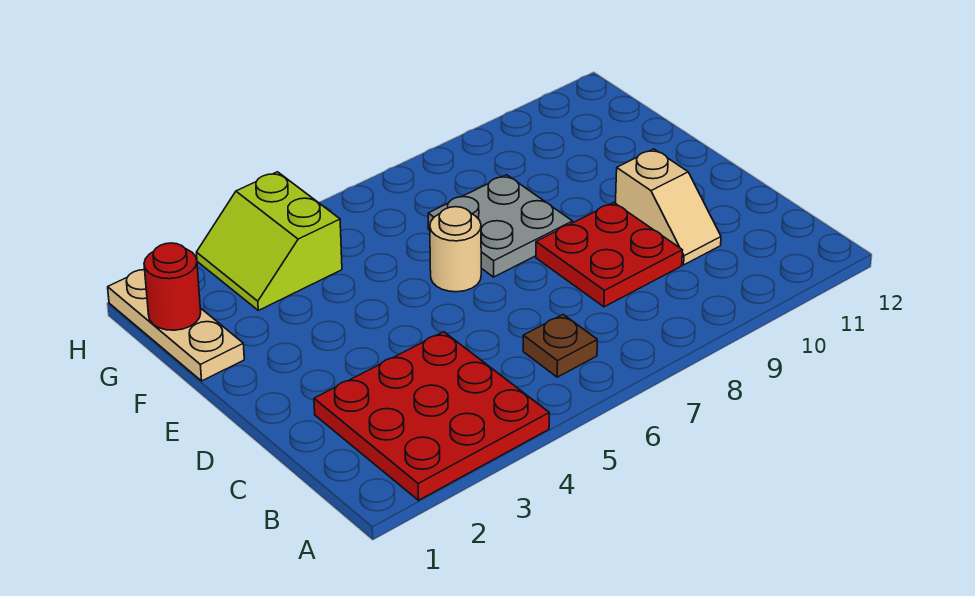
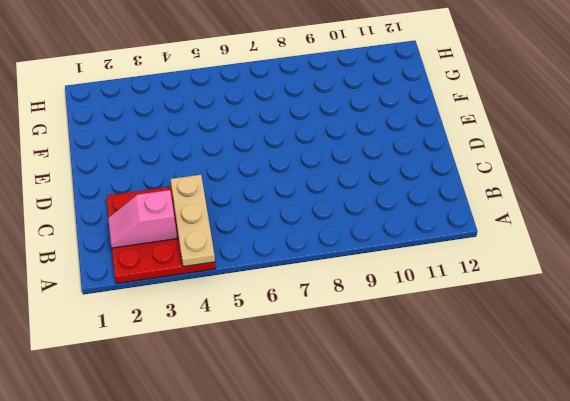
tan plate A4:C4 level 2 -> tan plate F1:H1 level 1
pink slope B2:B3 level 2 top 3 -> none
none -> brown plate B6 level 1
none -> red plate C8:D9 level 1

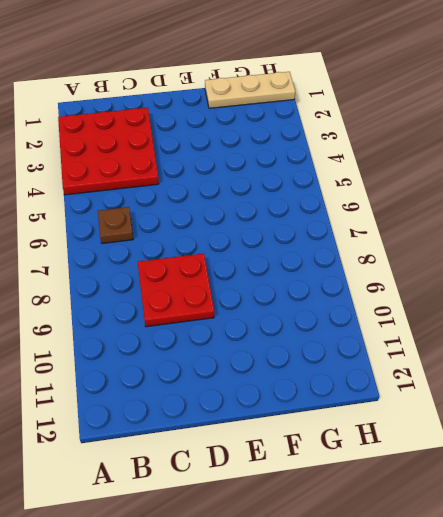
none -> tan slope C10:D10 level 1 top D
none -> tan round brick E6 level 1

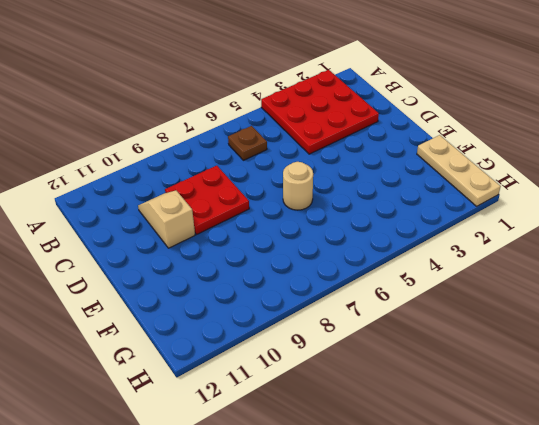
none -> grey plate E7:F8 level 1
none -> lime slope G3:H4 level 1 top 4

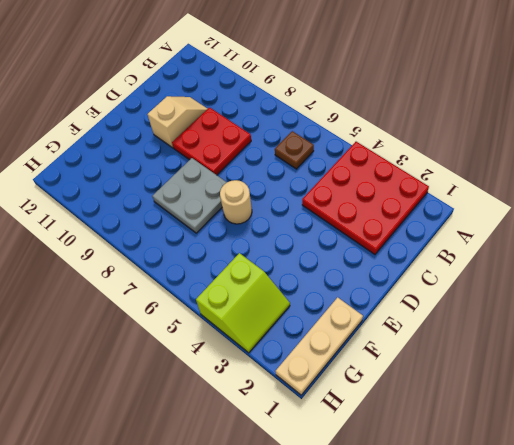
none -> red round brick G1 level 2

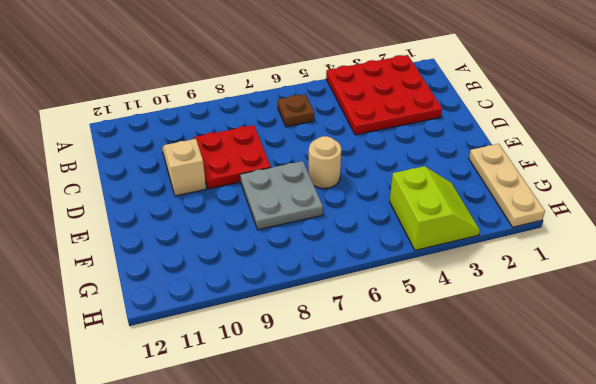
none -> red round brick G1 level 2

